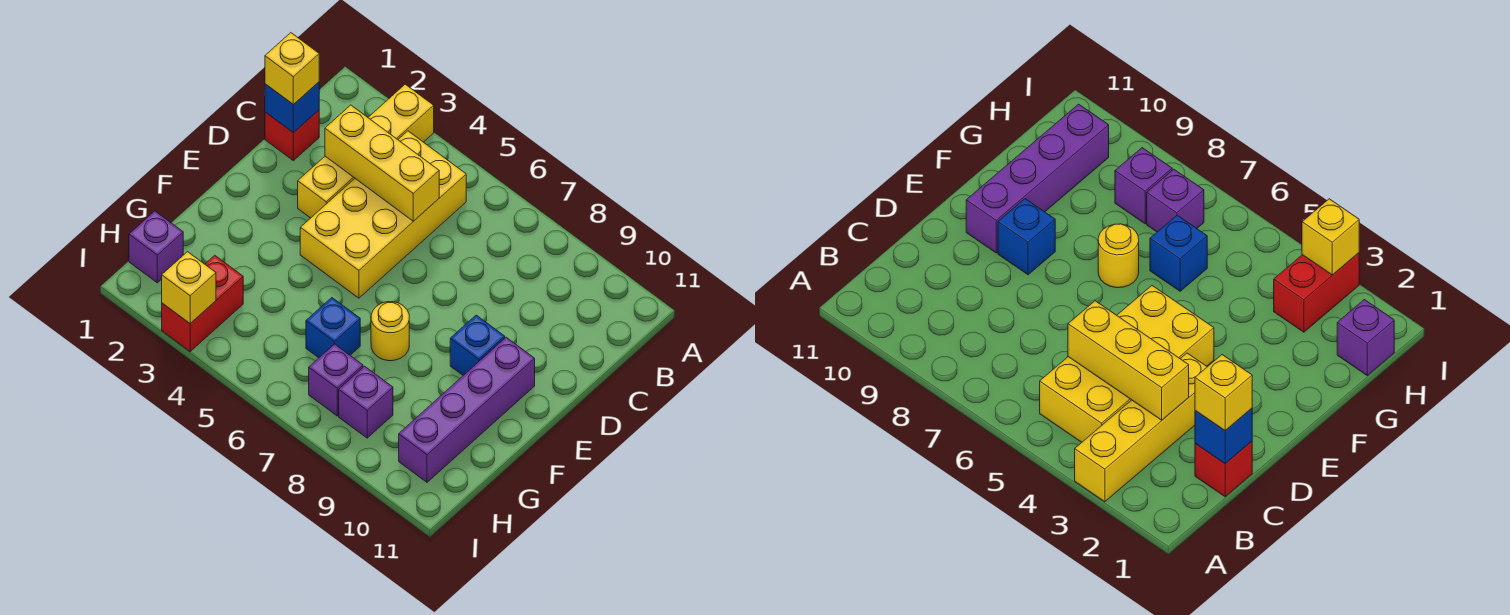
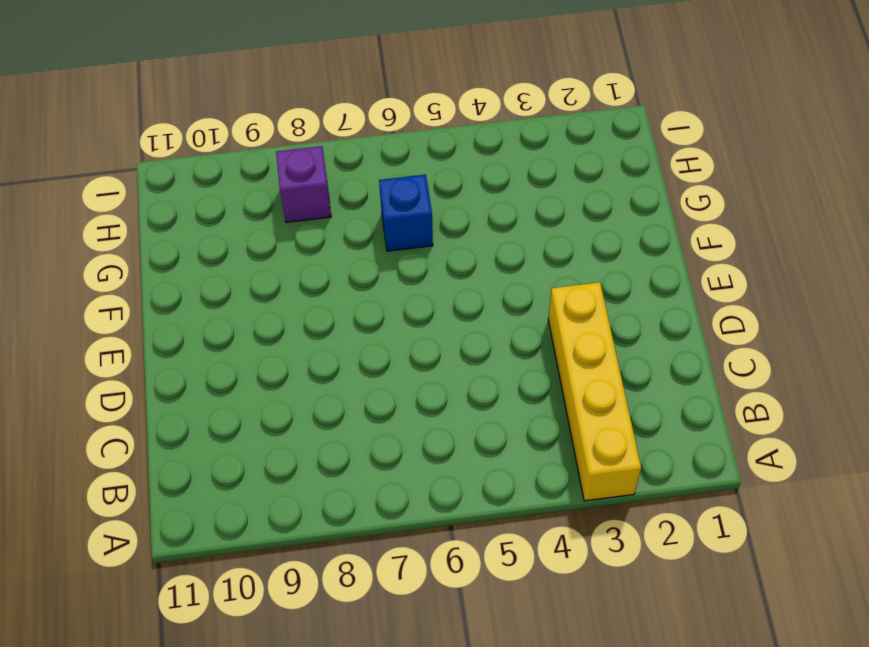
none -> yellow brick B4:E5 level 1
none -> red brick C1 level 1
none -> blue brick E9 level 1

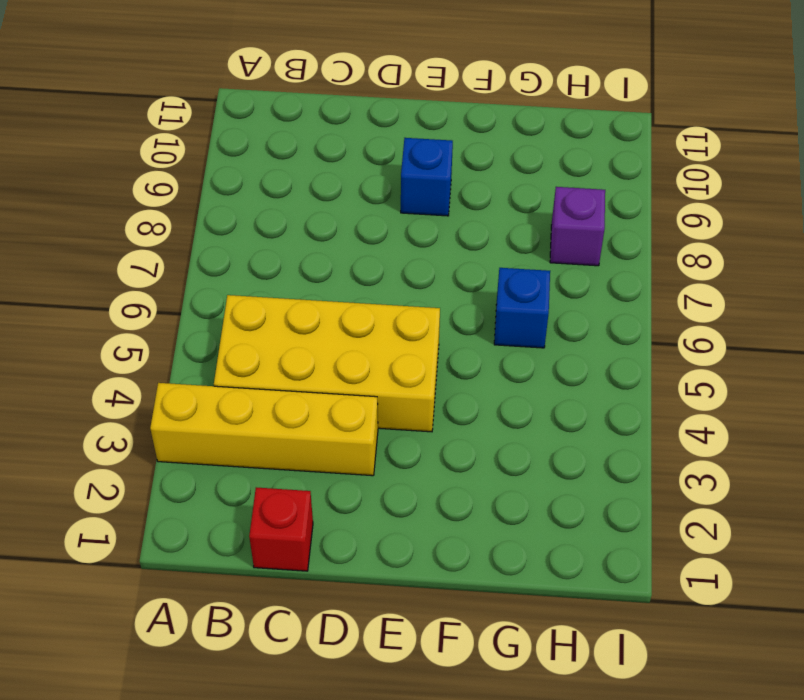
none -> purple brick E10:H10 level 1
none -> yellow round brick F7 level 1
none -> purple brick H1 level 1

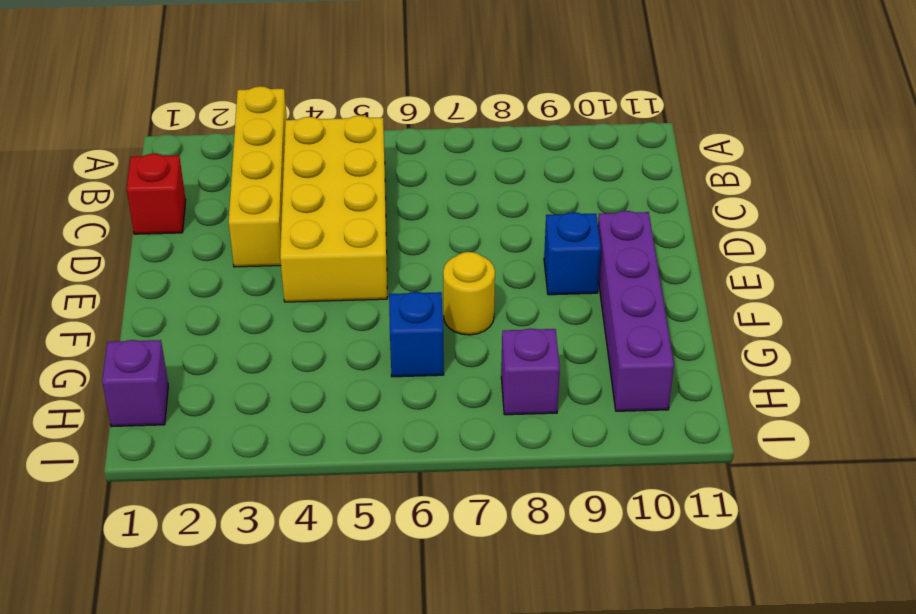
none -> red brick H3:I3 level 1
none -> purple brick H7 level 1
none -> blue brick C1 level 2

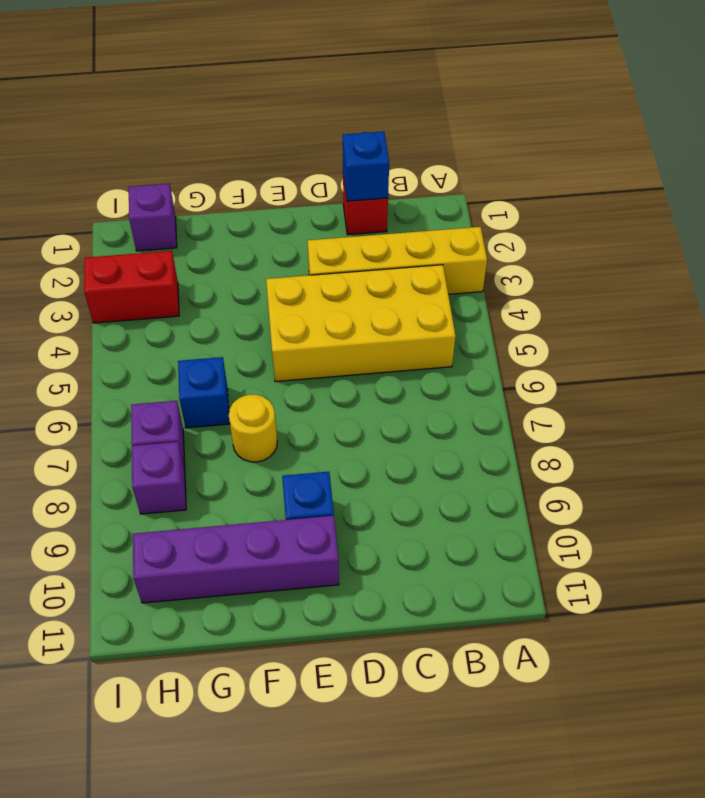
none -> yellow brick C3:C5 level 2
none -> yellow brick I3 level 2
none -> yellow brick C1 level 3

